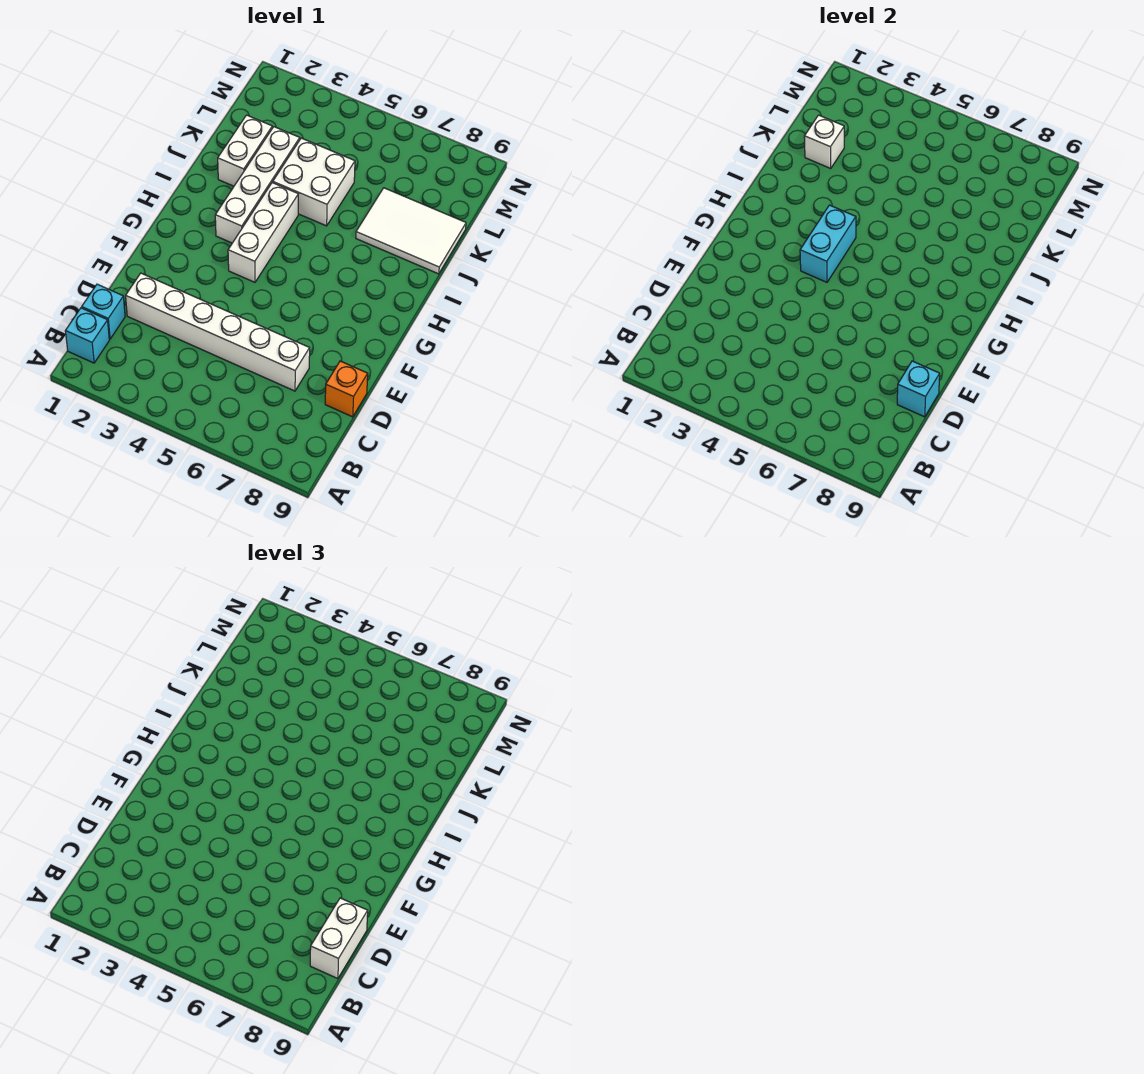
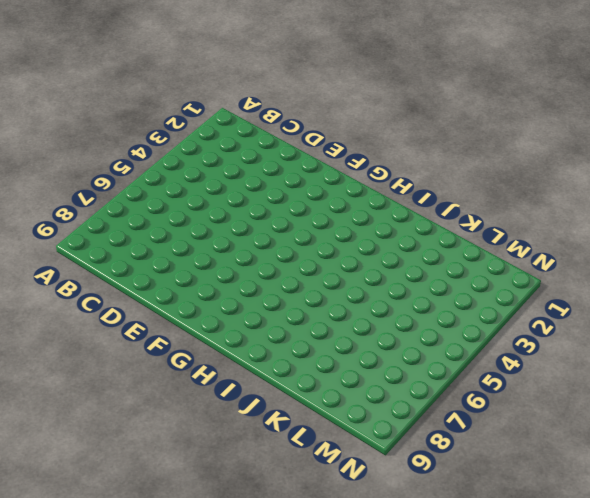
none -> cyan brick B1 level 1
none -> cyan brick C1 level 1
none -> white brick D2:D7 level 1

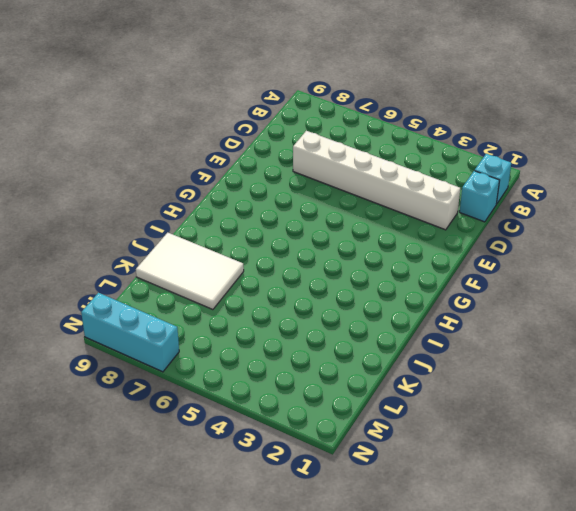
cyan brick N7:N9 level 1 -> none
none -> orange brick D9 level 1
none -> white brick G4:I4 level 1
none -> white brick H3:K3 level 1

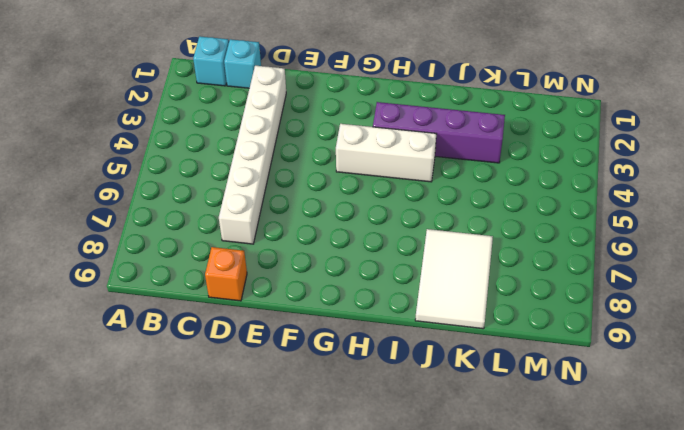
purple brick H3:K3 level 1 -> white brick H3:K3 level 1
none -> white brick J2:K2 level 1
none -> white brick J4:K5 level 1
none -> cyan brick D9 level 2

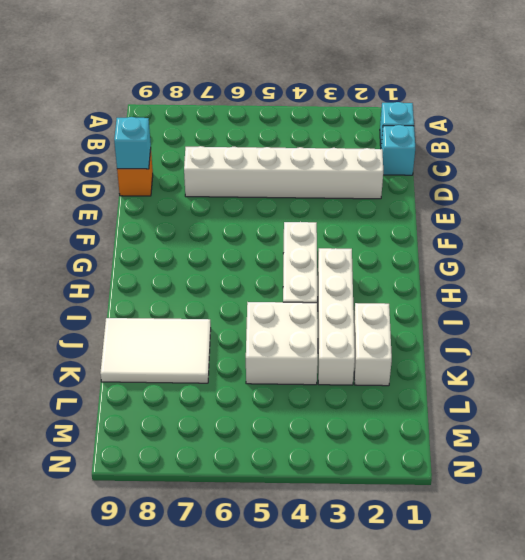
none -> cyan brick G4:H4 level 2
none -> white brick K2 level 2
none -> white brick C9:D9 level 3

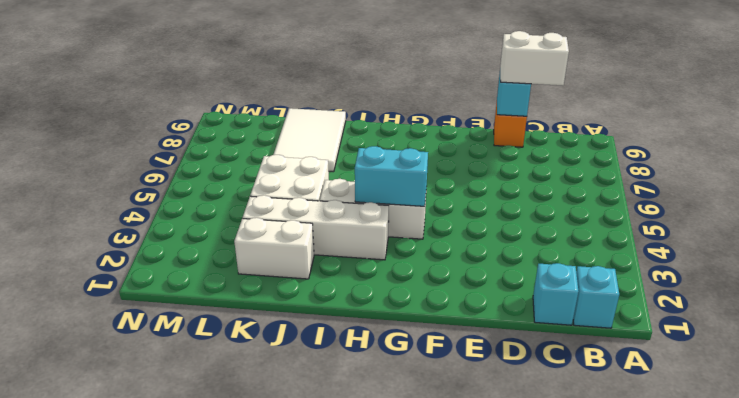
none -> white brick D2:D7 level 1
none -> white brick K2 level 2

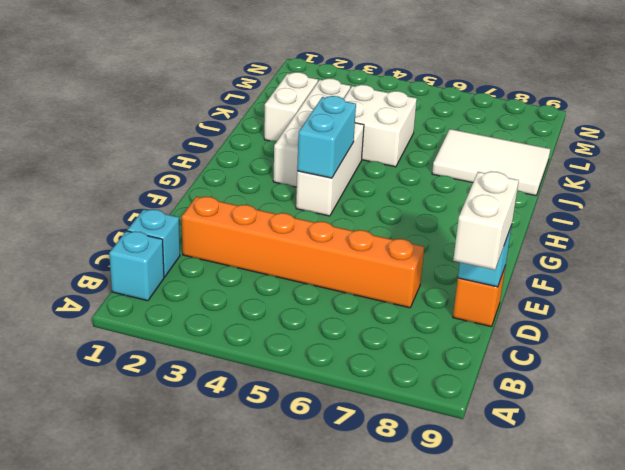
orange brick D2:D7 level 1 -> white brick D2:D7 level 1
none -> white brick K2 level 2

